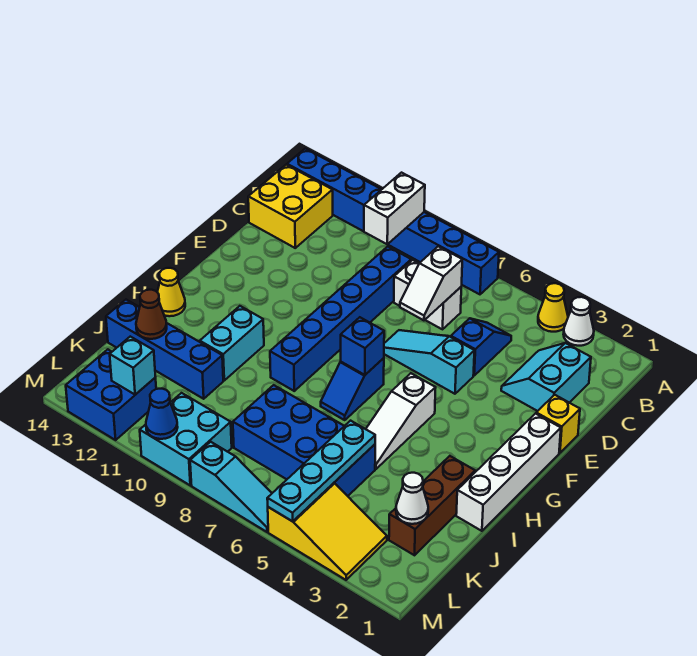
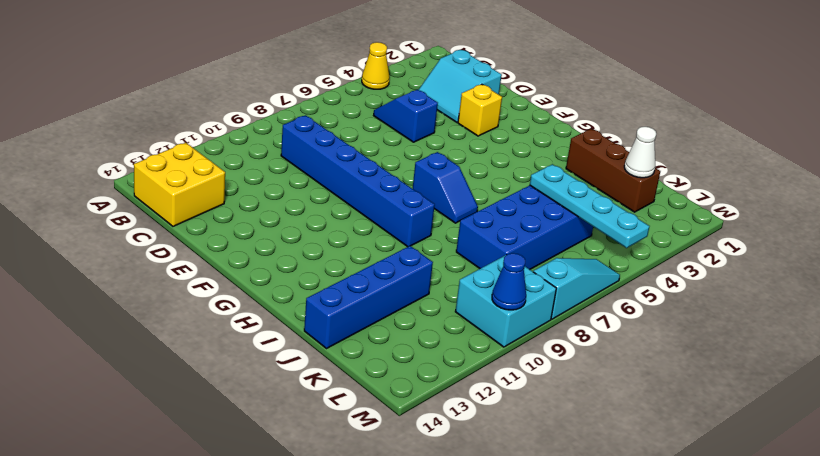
yellow brick E3 level 1 -> yellow brick E1 level 1
none -> white cone A3 level 1
none -> blue brick A7:A14 level 1
none -> white brick C7:C8 level 1
none -> cyan slope E5:E7 level 1 top 5

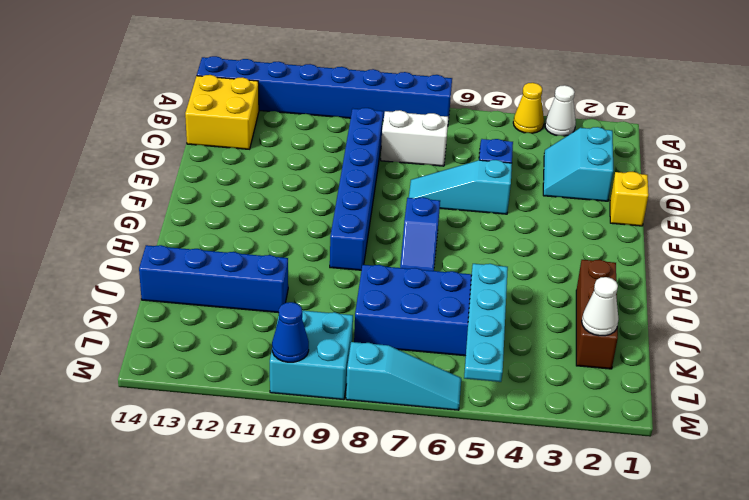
none -> white brick F1:I1 level 1
none -> white slope G5:I5 level 1 top G
none -> cyan brick H11:I11 level 1
none -> yellow cone H14 level 1

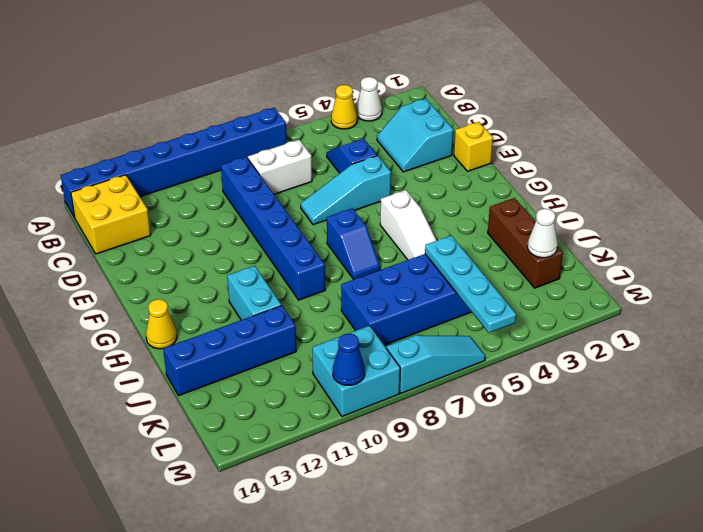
none -> white brick F1:I1 level 1
none -> yellow slope L3:M5 level 1 top 5
none -> blue brick L12:M13 level 1
none -> white brick A10:B10 level 2

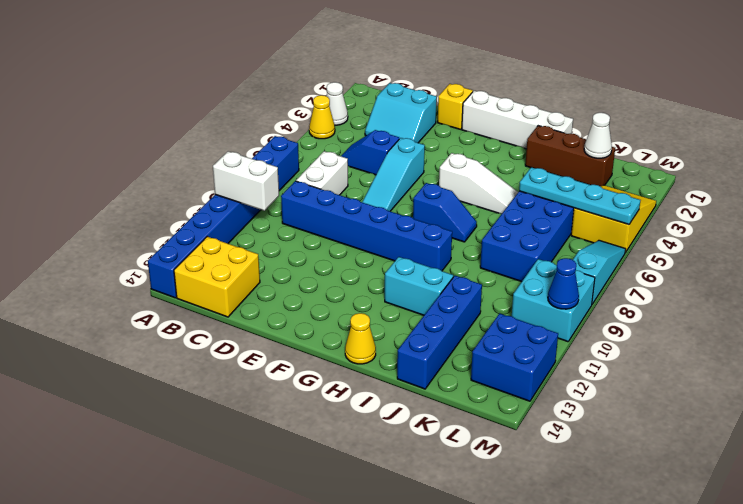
none -> white slope C7:D7 level 2 top C
none -> blue brick G7 level 2
none -> brown cone J13 level 2
none -> cyan brick L12 level 2

